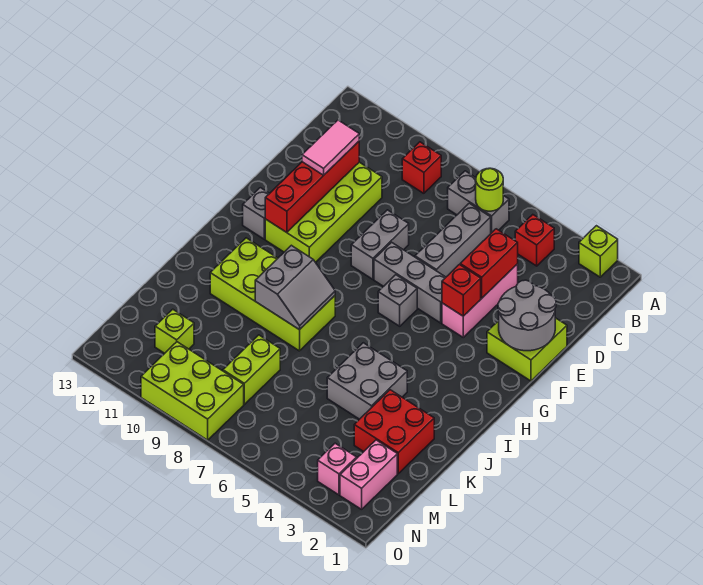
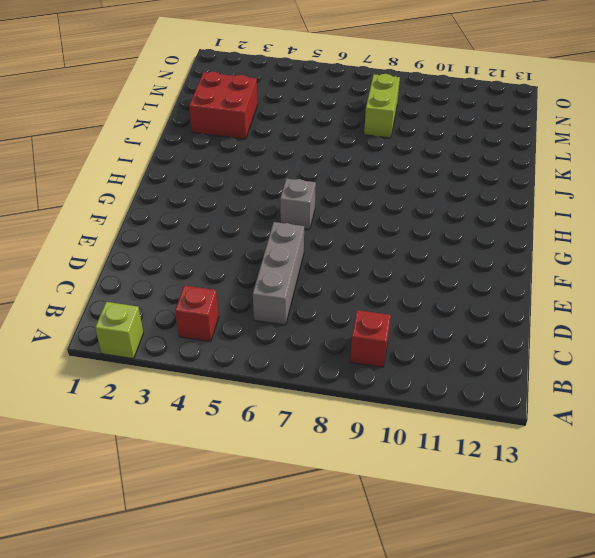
none -> grey brick B6:B7 level 1
none -> pink brick D4:F4 level 1
none -> lime brick D10:G11 level 1

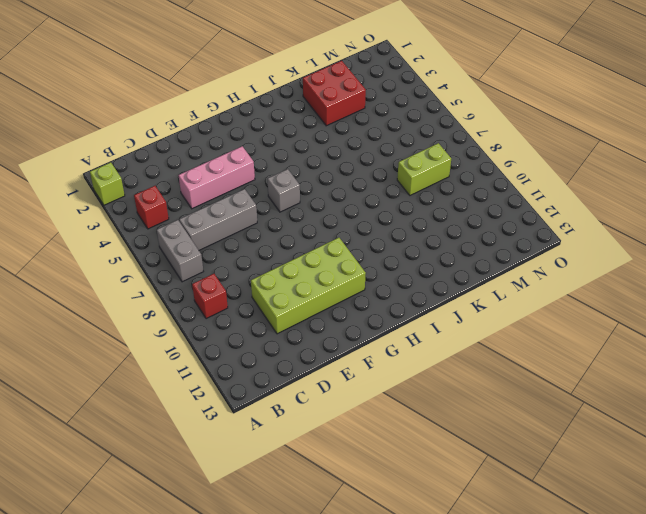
none -> lime brick E1:F2 level 1
none -> grey brick E8:F8 level 1
none -> grey brick F5:F7 level 1

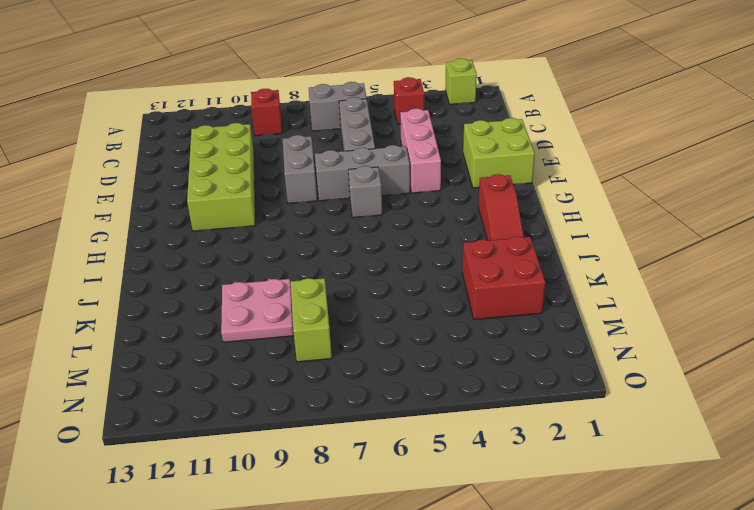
red slope H2:J2 level 1 top H -> none
pink plate K9:L10 level 1 -> none
none -> grey brick G12 level 1
none -> lime brick I8:J11 level 1
none -> grey brick J4:K5 level 1

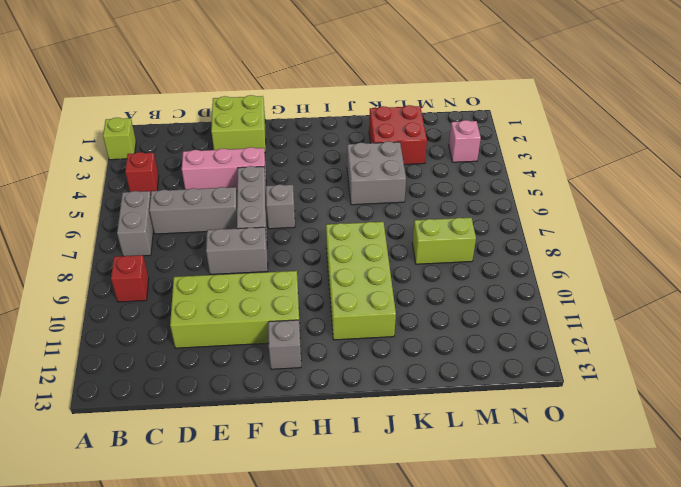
none -> pink brick M2:N2 level 1
none -> lime brick M11 level 1
none -> lime brick N8:O10 level 1

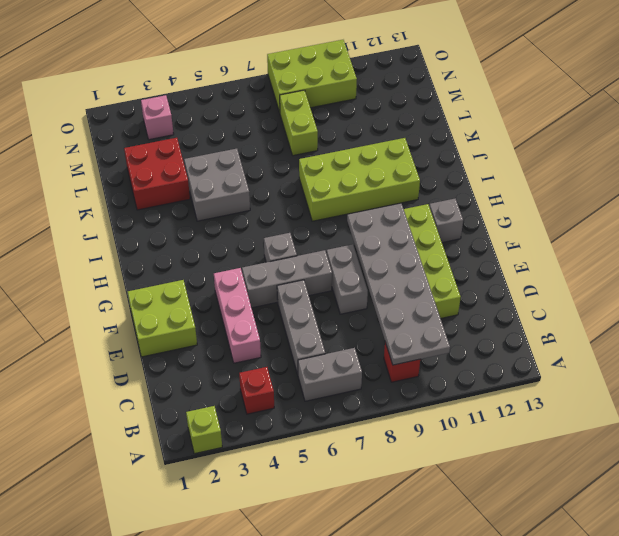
grey plate B9:G10 level 2 -> none
none -> pink brick M2:N2 level 1
none -> lime brick M11 level 1
none -> lime round brick B6 level 2

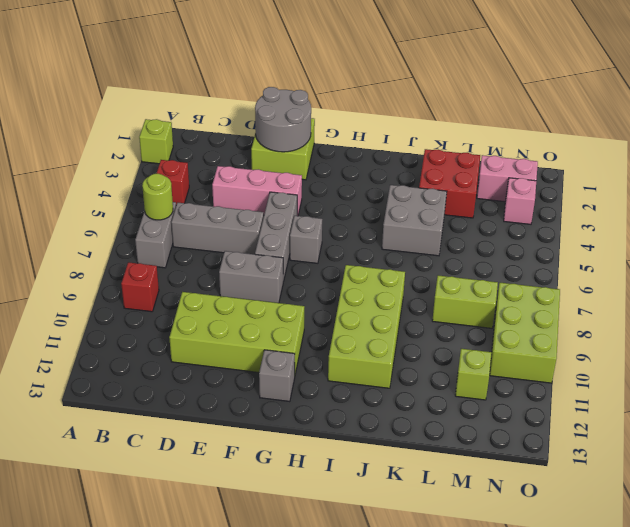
none -> red brick D4:E4 level 2
none -> red brick D11:G11 level 2
none -> red brick F4 level 2

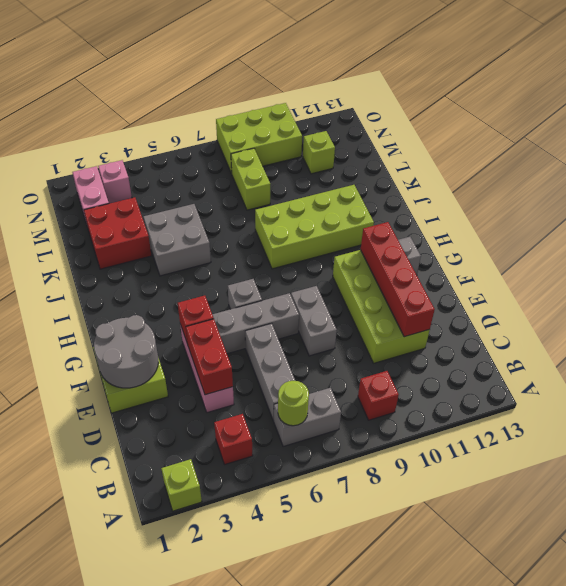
none -> grey slope I8:J9 level 2 top 9
none -> pink tile D11:E11 level 3

